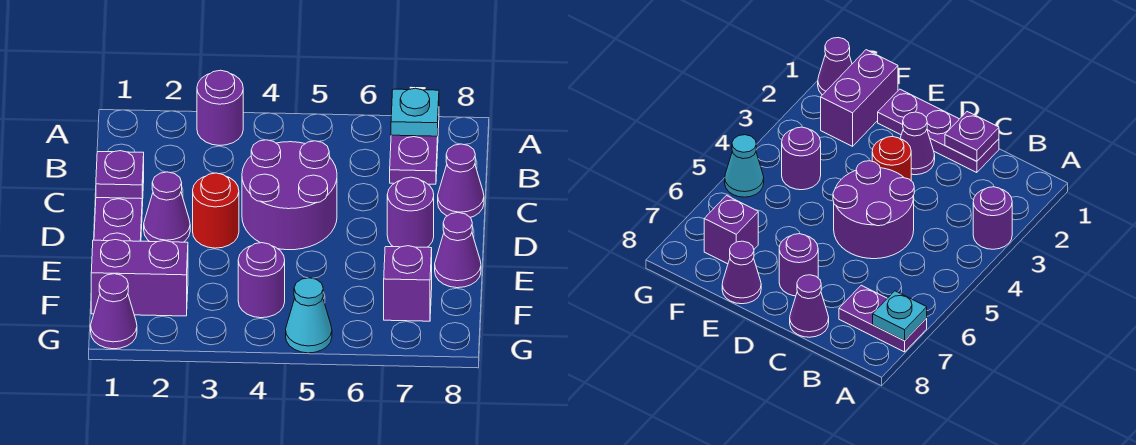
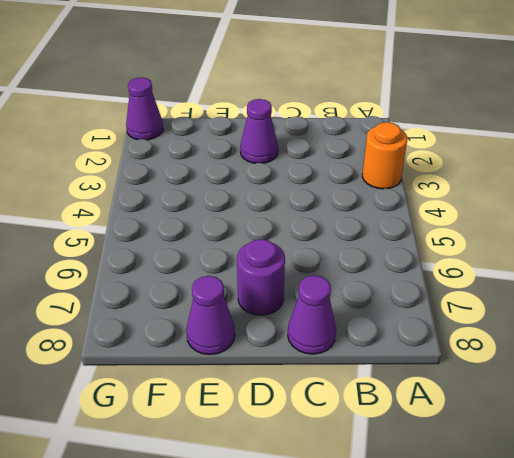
orange round brick A3 level 1 -> purple round brick A3 level 1
none -> purple plate A7:B7 level 1
none -> purple plate C1:E1 level 1
none -> purple round brick C4:D5 level 1

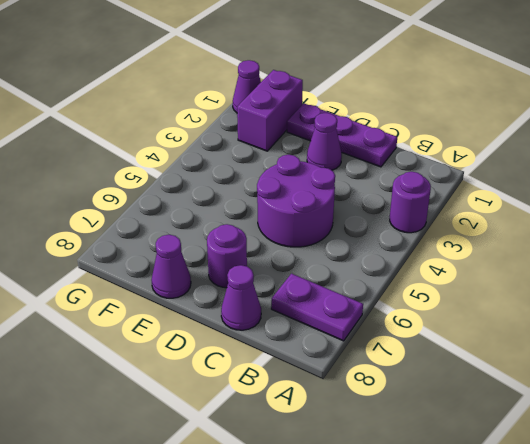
none -> red round brick D3 level 1
none -> purple round brick F4 level 1
none -> purple brick F7 level 1

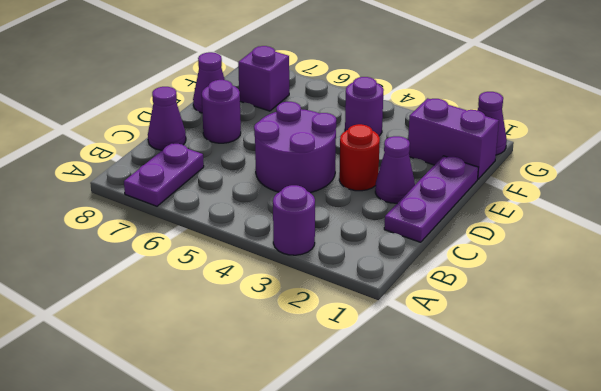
none -> cyan cone G5 level 1
none -> cyan plate A7 level 2
none -> purple plate C1 level 2

